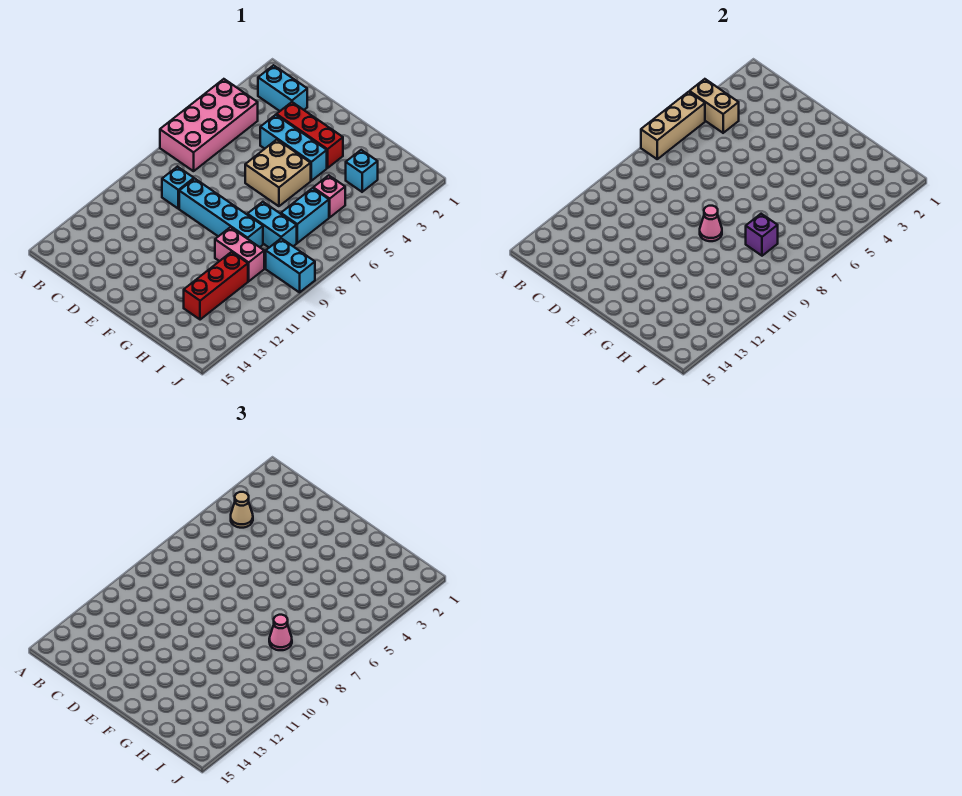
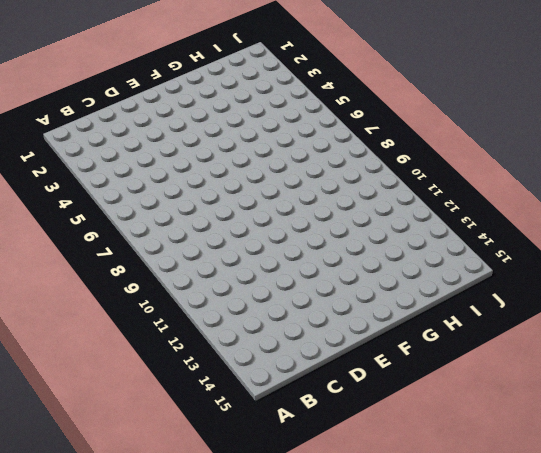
none -> pink brick A4:B7 level 1
none -> cyan brick B2:C2 level 1
none -> cyan brick C9 level 1

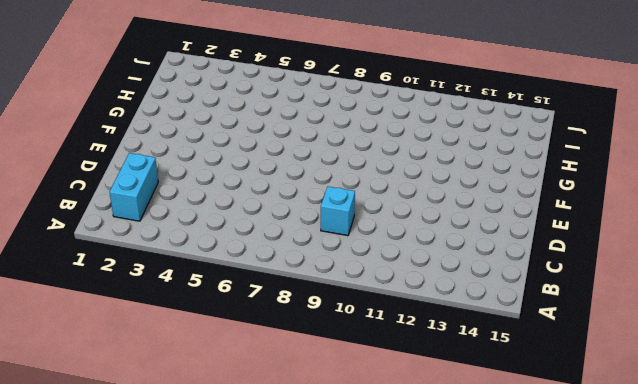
none -> pink brick A4:B7 level 1
none -> red brick D3:F3 level 1
none -> cyan brick D4:F4 level 1

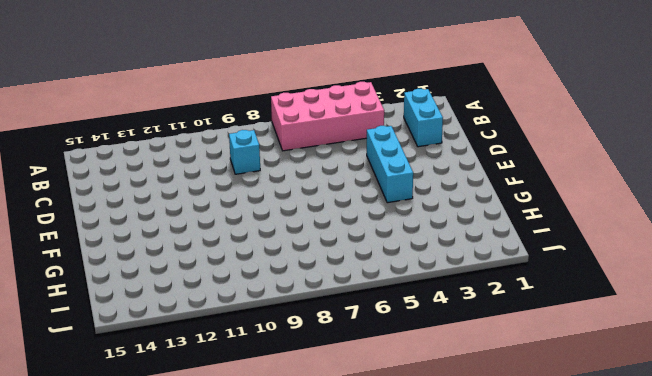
none -> red brick D3:F3 level 1
none -> cyan brick D9:G9 level 1
none -> tan brick E5:F6 level 1

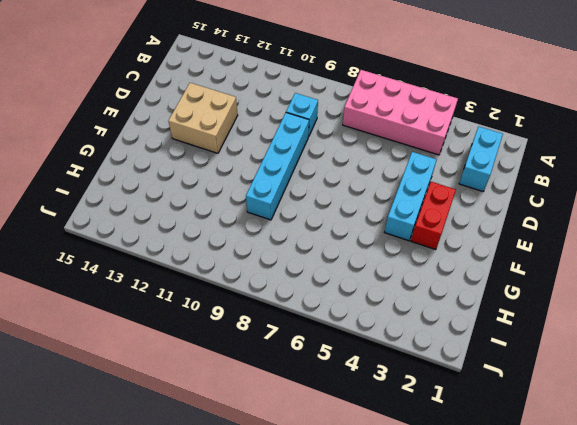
tan brick D12:E13 level 1 -> tan brick E5:F6 level 1
red brick E3:F3 level 1 -> red brick D3:F3 level 1
none -> cyan brick G8:H8 level 1
none -> pink brick G10:H10 level 1
none -> cyan brick H3 level 1

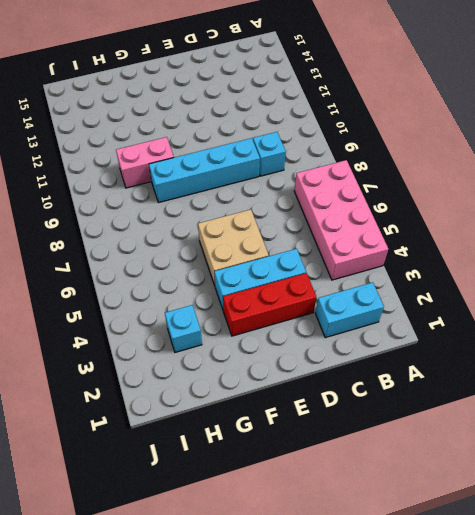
none -> cyan brick G8:H8 level 1
none -> pink brick H5 level 1
none -> cyan brick H6:H7 level 1

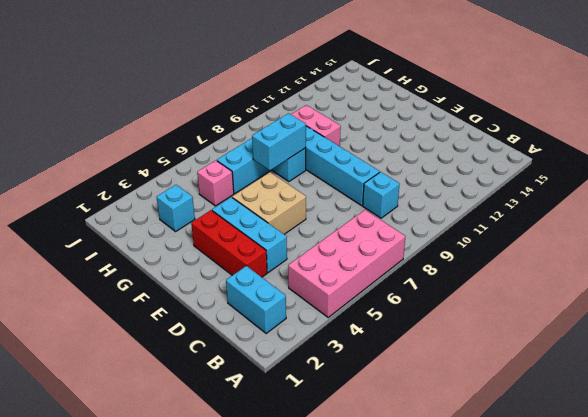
cyan brick G7:G8 level 2 -> cyan brick I9:J9 level 1
none -> red brick H11:H13 level 1
none -> tan brick A4:B4 level 2
none -> tan brick A5:A7 level 2

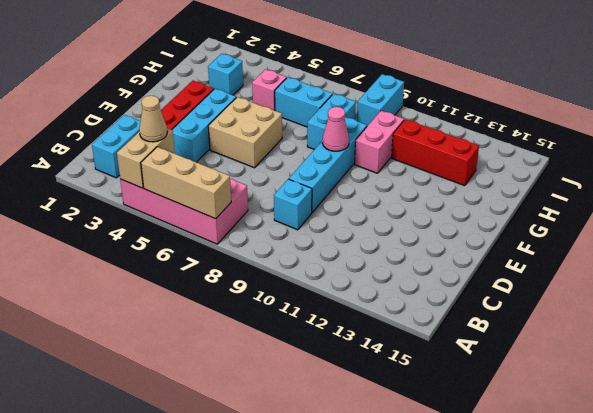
none -> purple brick H8 level 2
none -> pink cone H8 level 3

